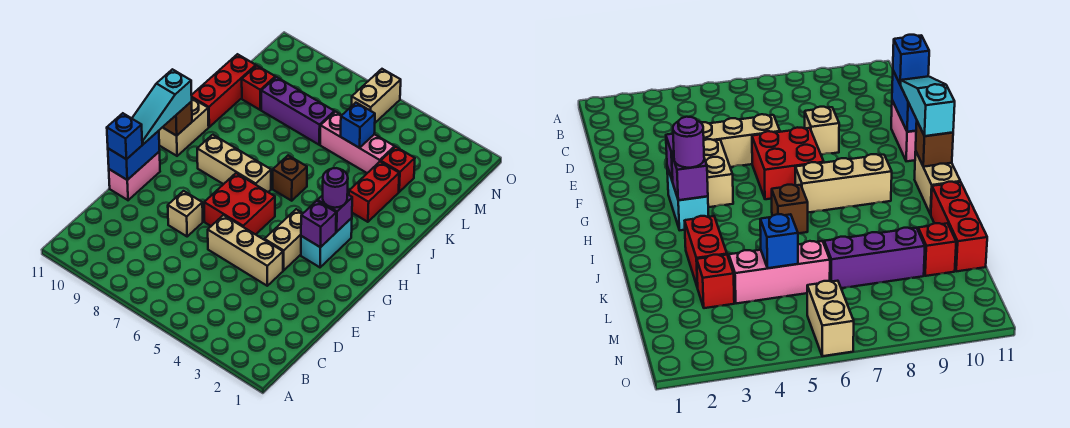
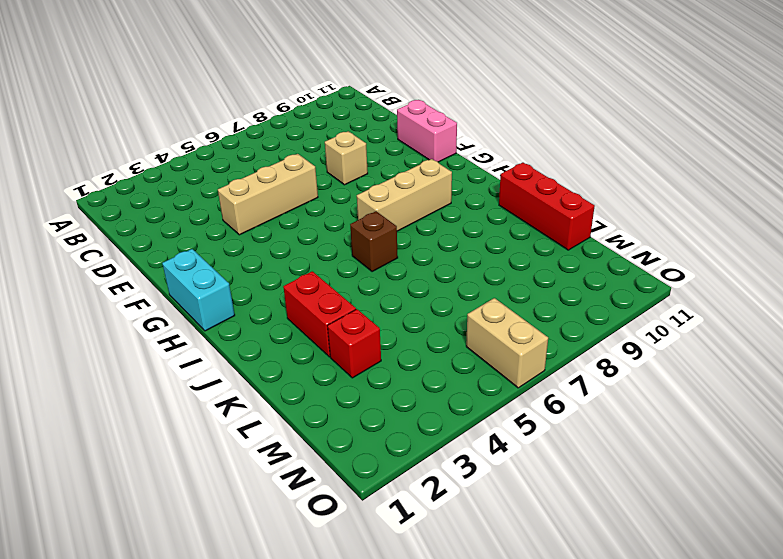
cyan brick G1:H1 level 1 -> cyan brick G3:H3 level 1
none -> tan brick F4:G4 level 1
none -> red brick F6:G7 level 1
none -> tan brick H11:I11 level 1

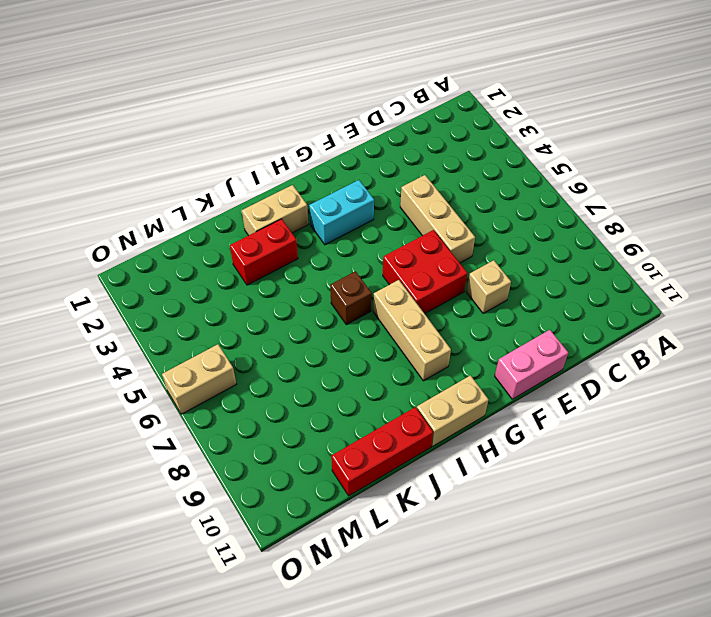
tan brick I2:J2 level 1 -> tan brick F4:G4 level 1
none -> red brick L3 level 1
none -> pink brick L4:L6 level 1
none -> purple brick L7:L9 level 1

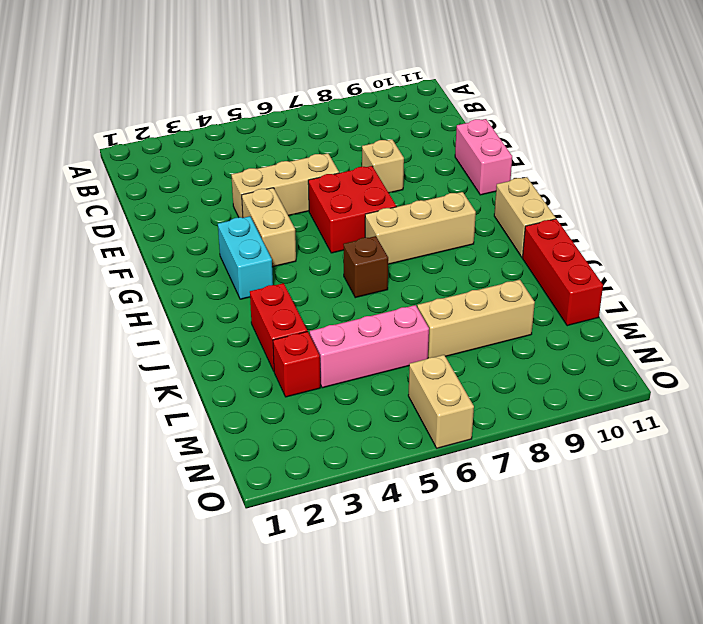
tan brick L7:L9 level 1 -> purple brick L7:L9 level 1
none -> red brick L10 level 1
none -> blue brick E11:F11 level 2
none -> purple brick G3 level 2

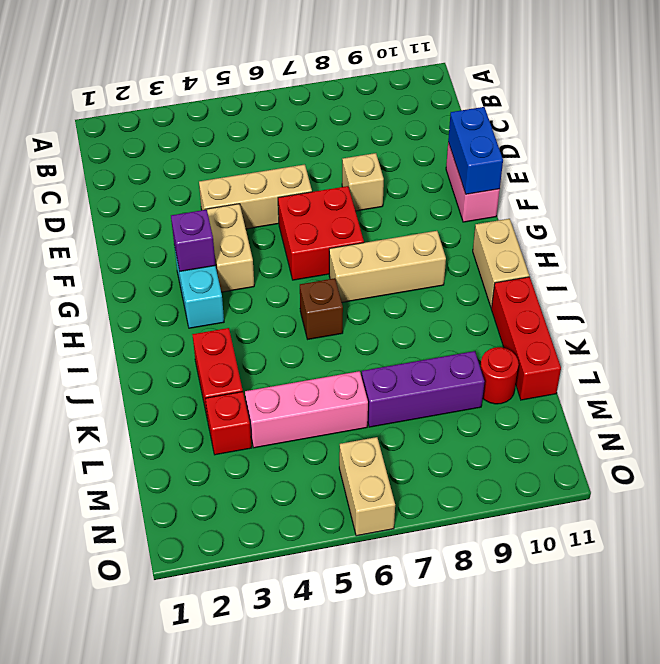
red round brick L10 level 1 -> red brick L10 level 1
none -> purple brick H3 level 2
none -> brown brick H11 level 2
none -> blue brick L5 level 2

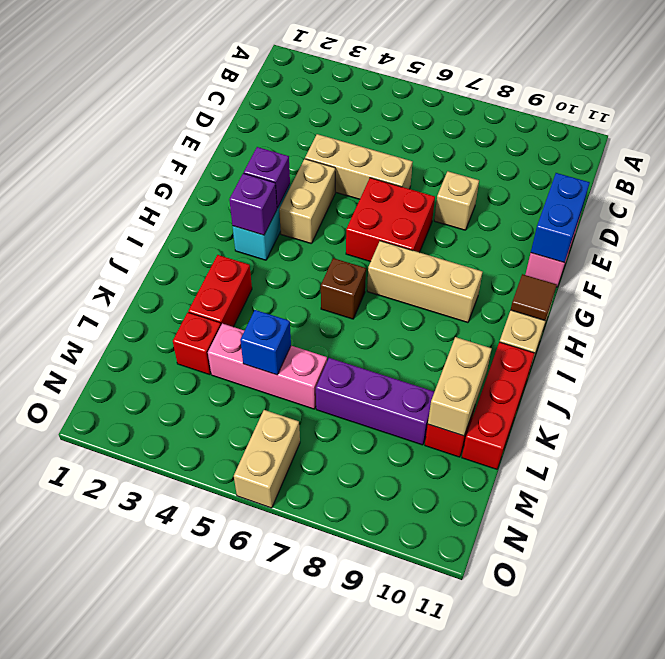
brown tile H11 level 2 -> brown brick H11 level 2
tan brick K10:L10 level 2 -> none
none -> blue brick E11 level 3
none -> cyan slope F11:H11 level 3 top H
none -> purple round brick H3 level 3

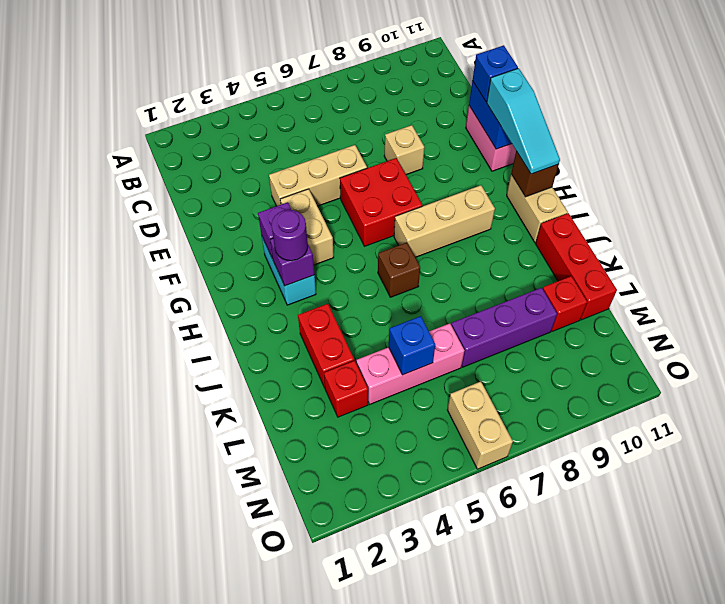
cyan slope F11:H11 level 3 top F -> cyan slope F11:H11 level 3 top H

